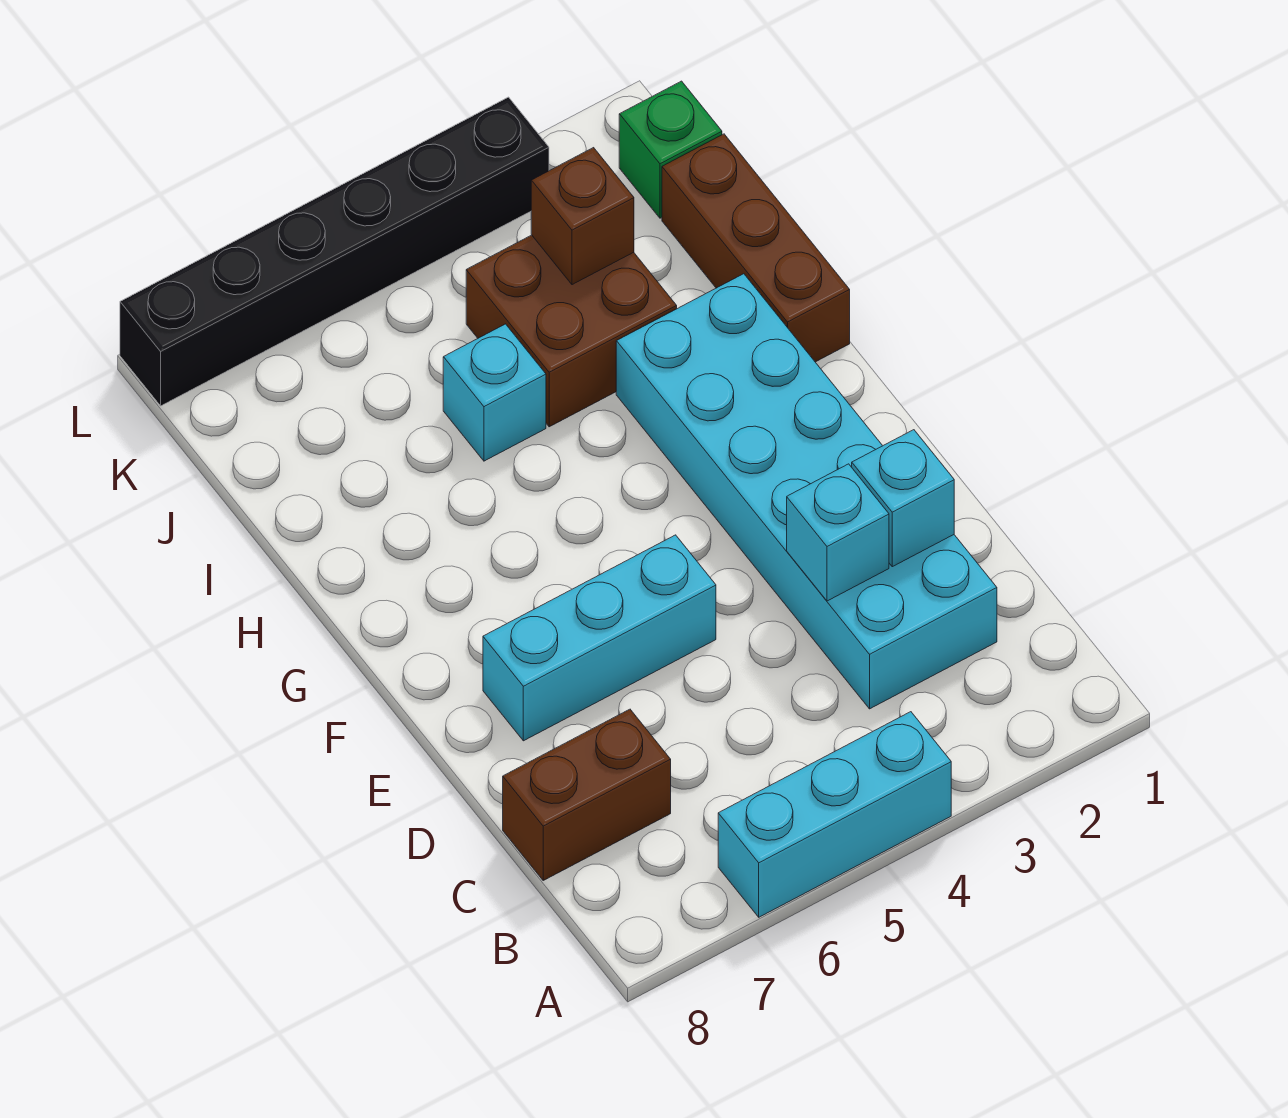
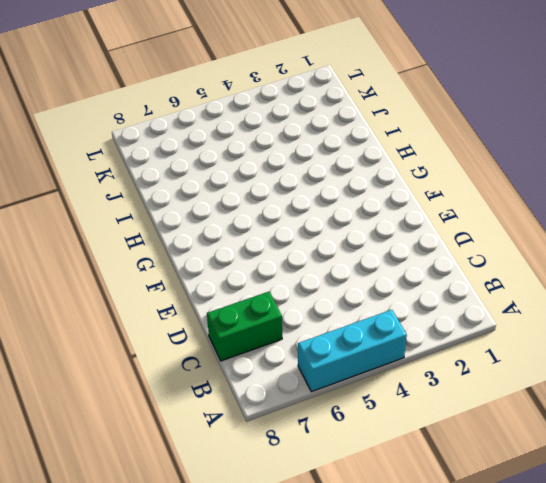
green brick C7:C8 level 1 -> brown brick C7:C8 level 1
none -> cyan brick C2:H3 level 1
none -> cyan brick E5:E7 level 1
none -> brown brick H1:J1 level 1

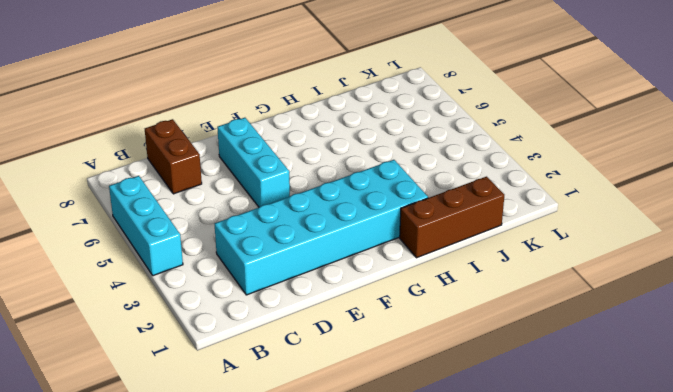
none -> brown brick I3:J4 level 1
none -> cyan brick I5 level 1
none -> green brick K1 level 1

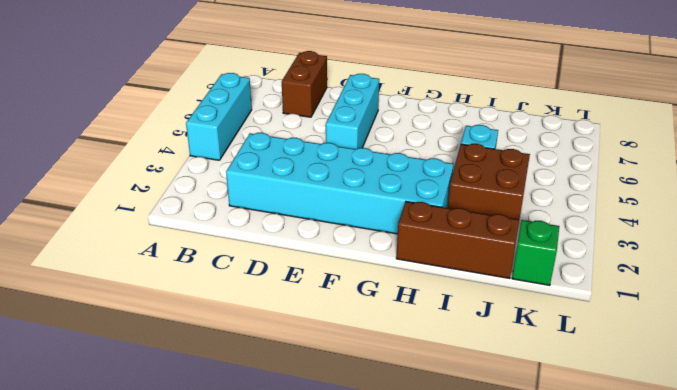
none -> black brick L3:L8 level 1
none -> cyan brick D2 level 2
none -> cyan brick D3 level 2

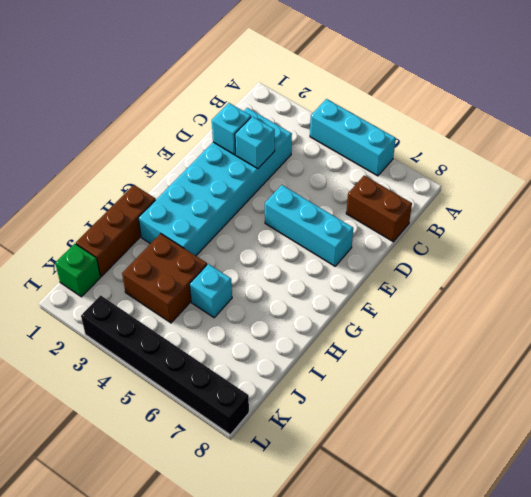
none -> brown brick J3 level 2

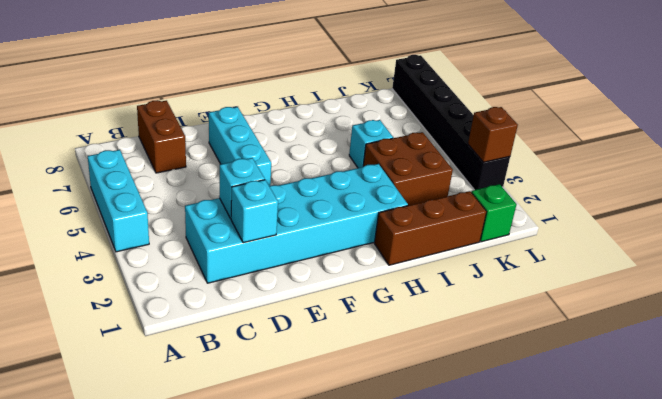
brown brick L3 level 2 -> brown brick J3 level 2

